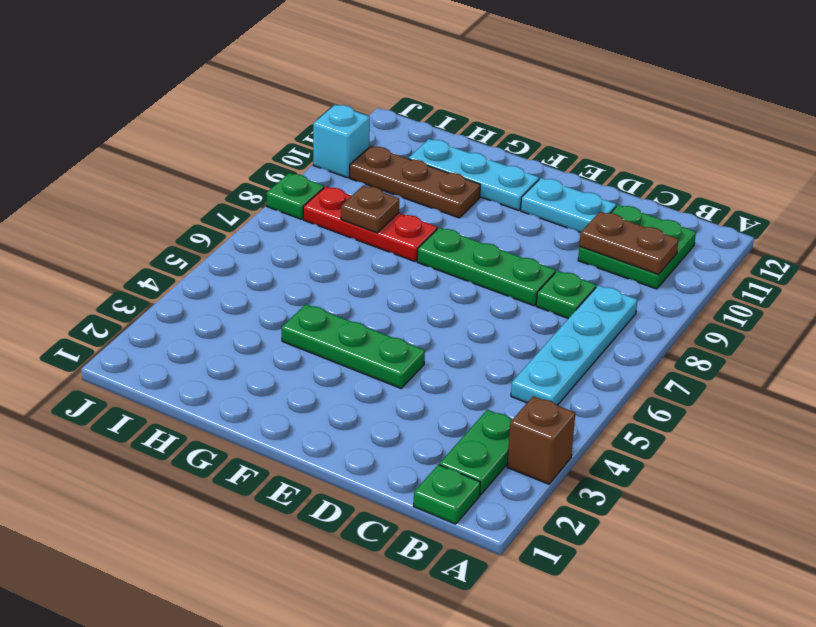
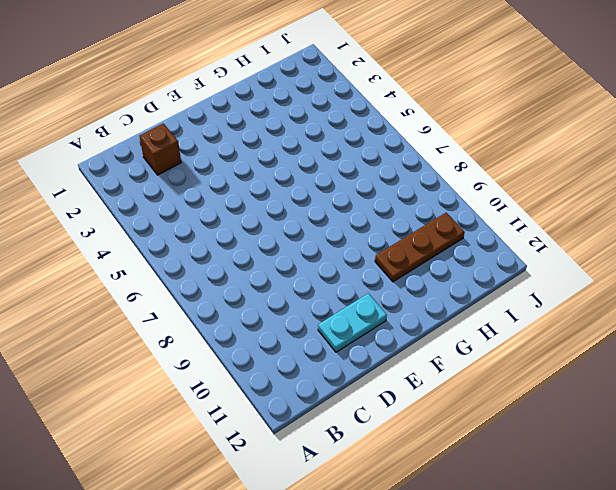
brown brick C2 level 1 -> brown brick A3 level 1
none -> green plate B1 level 1
none -> green plate B2:B3 level 1
none -> cyan plate B5:B8 level 1

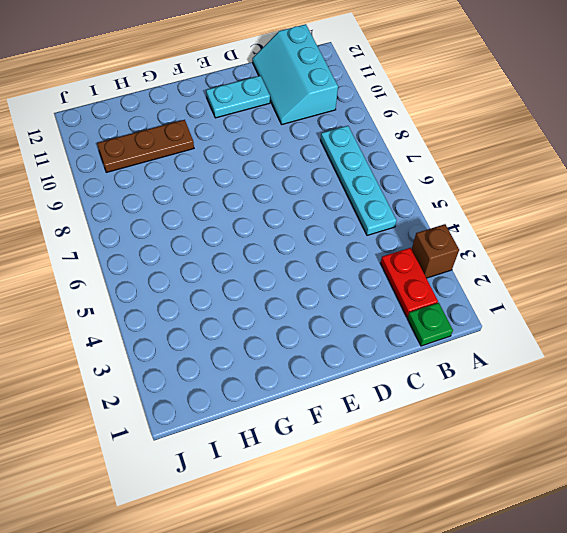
red plate B2:B3 level 1 -> green plate B2:B3 level 1
cyan slope B10:C12 level 1 top B -> green plate B10:C11 level 1
none -> green plate C8 level 1
none -> green plate D8:F8 level 1
none -> green plate E4:G4 level 1

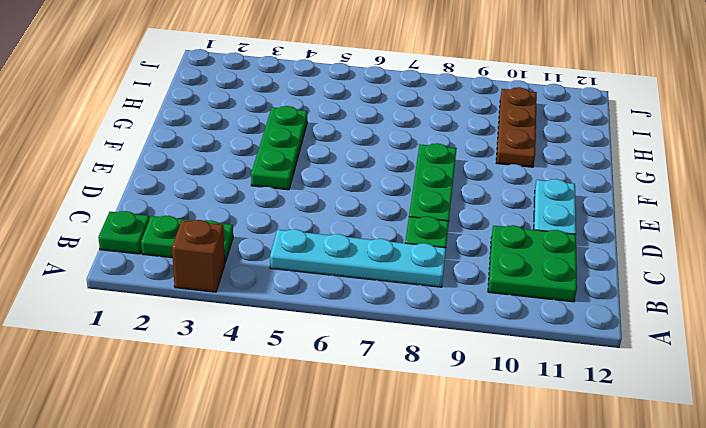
none -> cyan plate F11:H11 level 1
none -> red plate G8:I8 level 1
none -> green plate J8 level 1

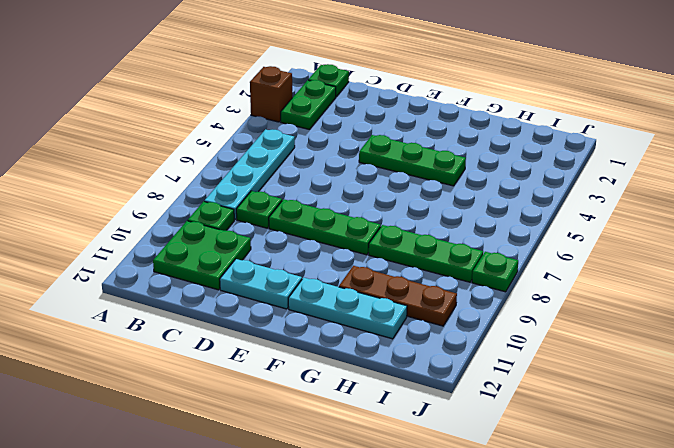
green plate B9 level 1 -> none
green plate G8:I8 level 1 -> red plate G8:I8 level 1
none -> cyan brick J10 level 1
none -> brown plate B10:C10 level 2
none -> brown plate H8 level 2

